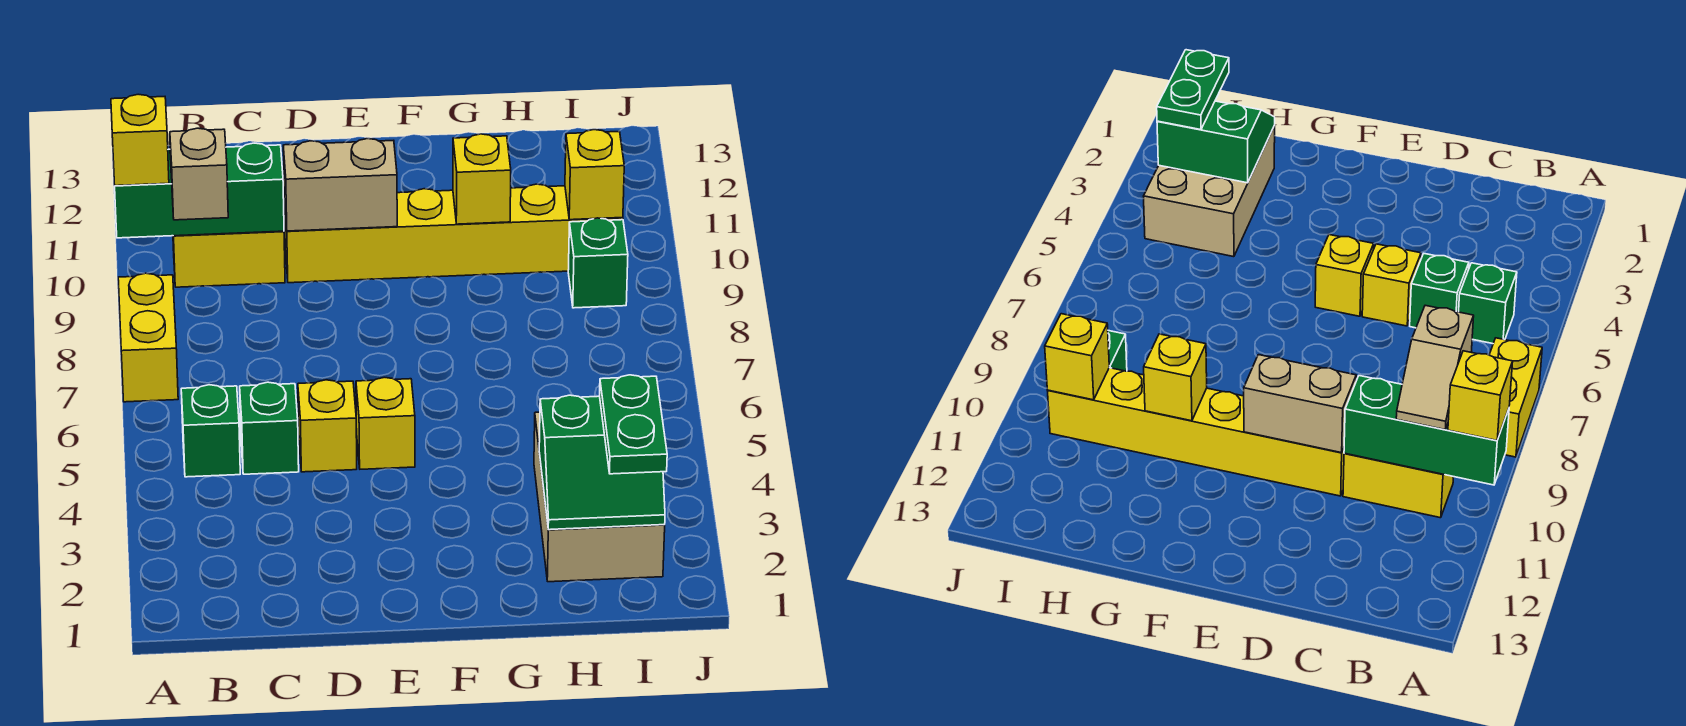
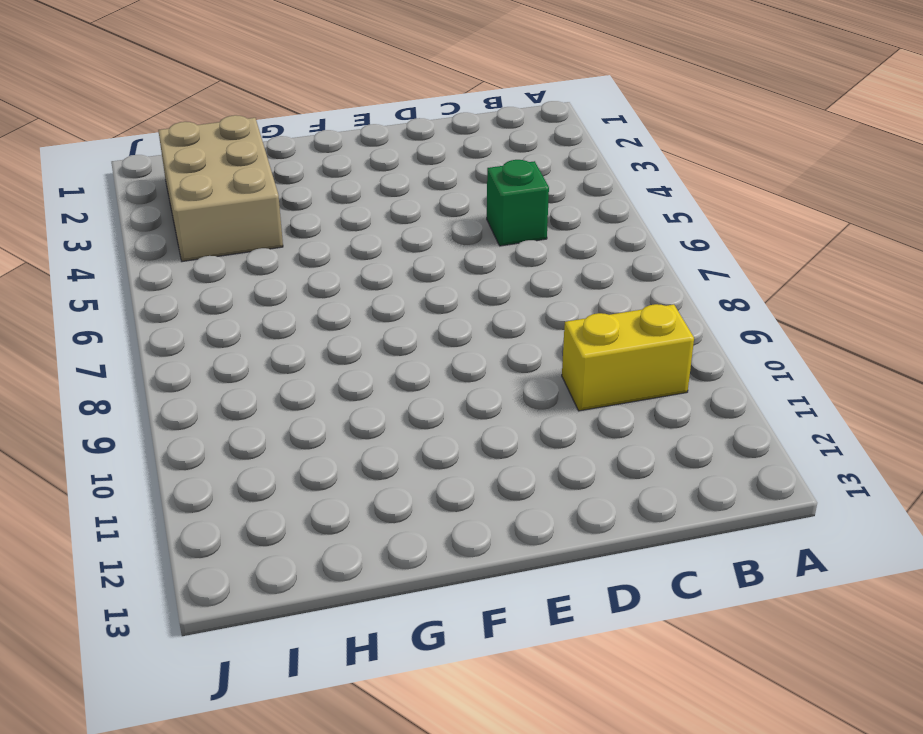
none -> yellow brick A7:A8 level 1
none -> green brick B5 level 1
none -> yellow brick D5 level 1

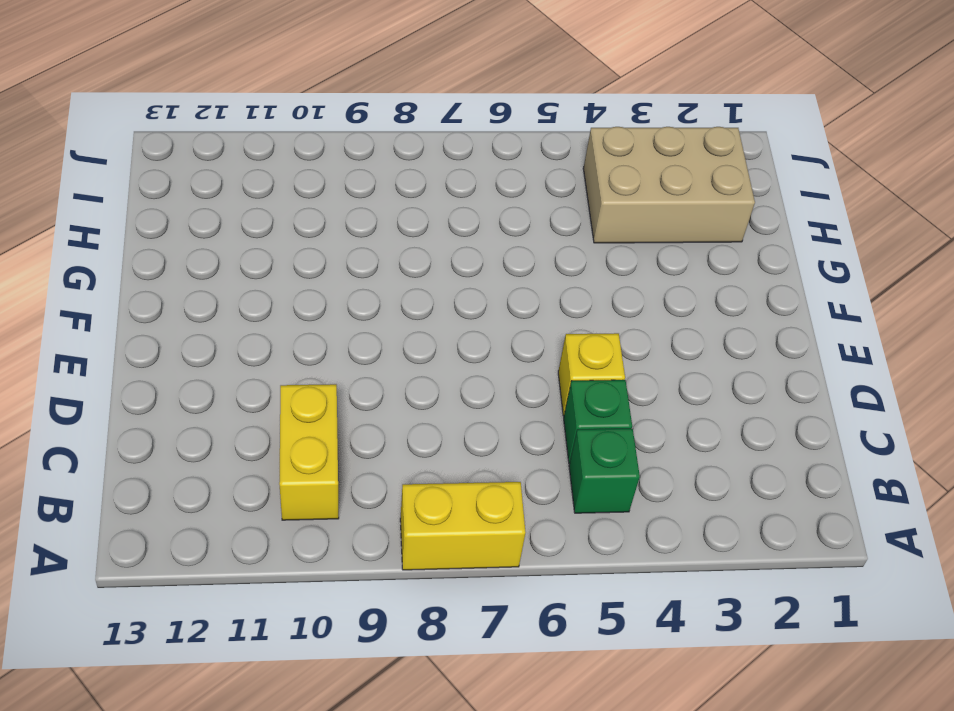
none -> yellow brick D10:I10 level 1
none -> yellow brick E5 level 1
none -> green brick I9 level 1

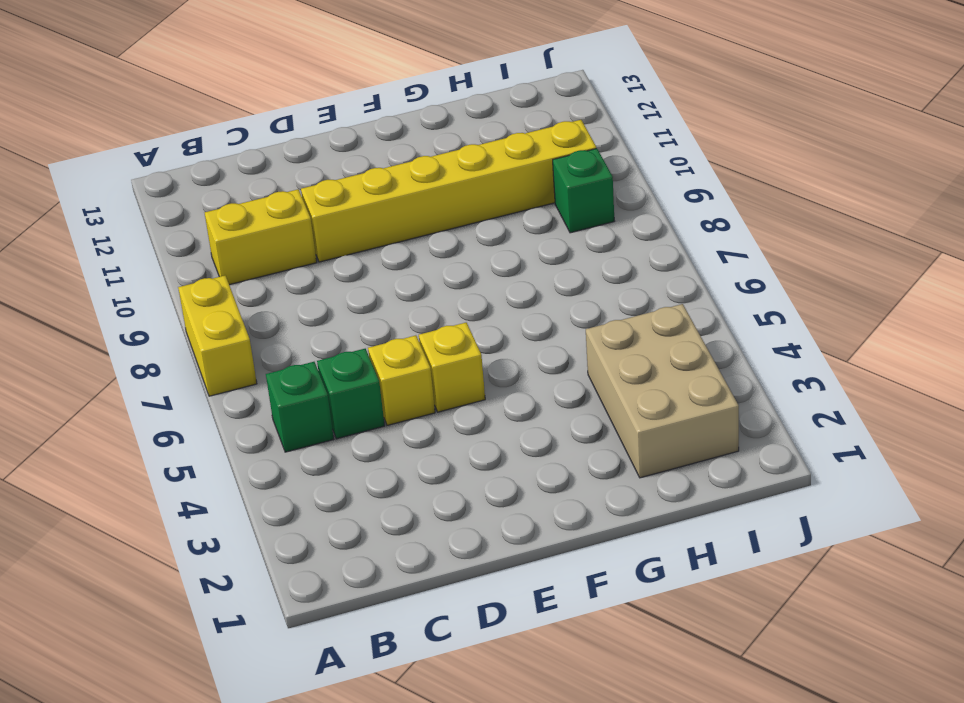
none -> green brick A10:C10 level 2
none -> tan brick D10:E10 level 2
none -> yellow brick G10 level 2

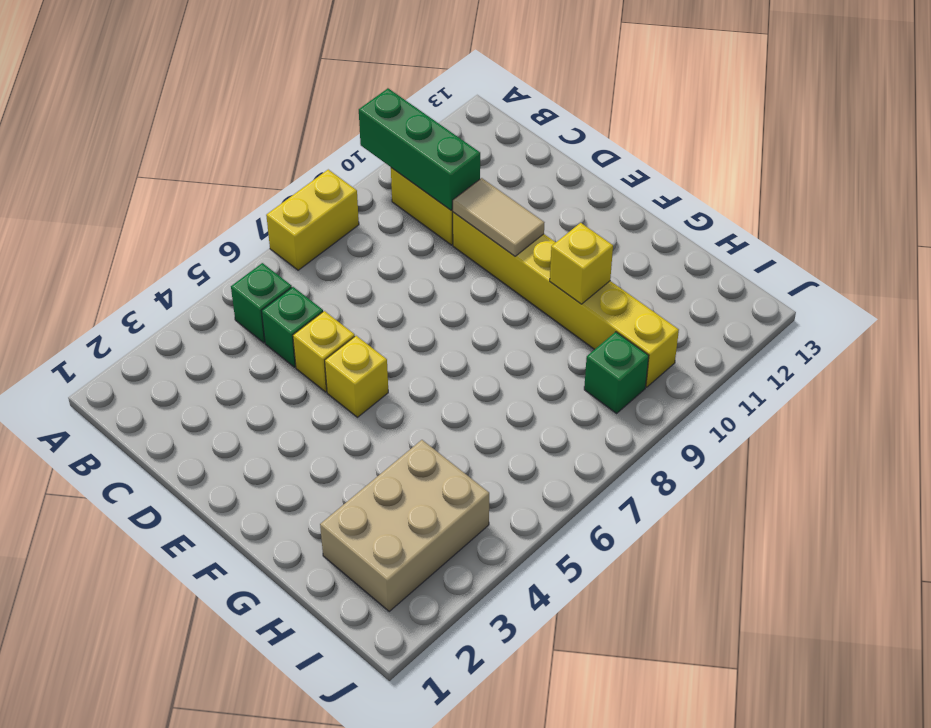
tan tile D10:E10 level 2 -> tan brick D10:E10 level 2
none -> green slope H2:I3 level 2 top 3
none -> yellow brick I10 level 2
none -> yellow brick A10 level 3

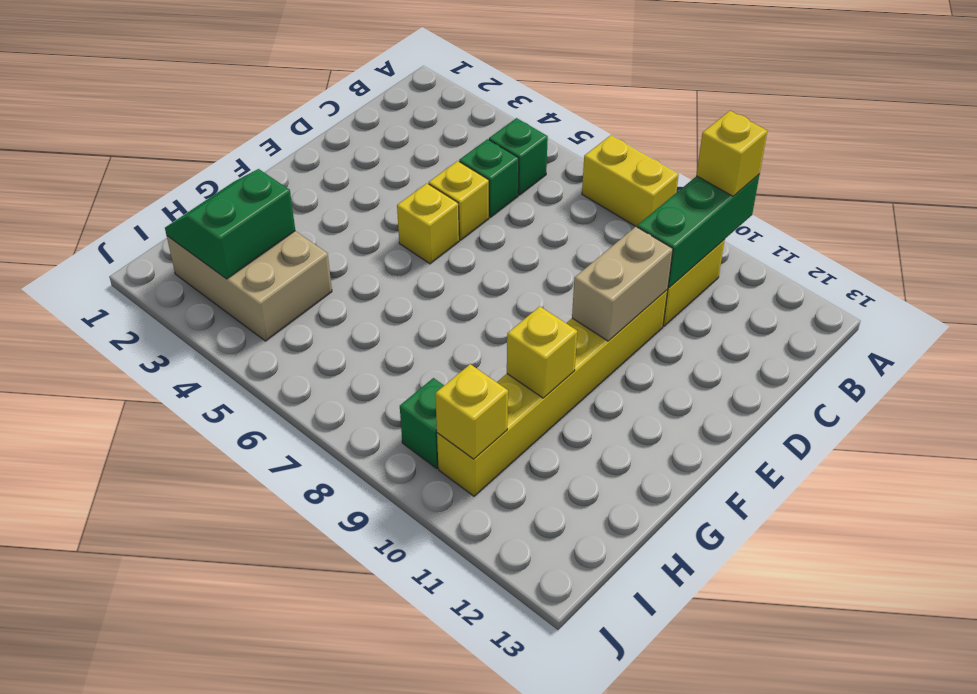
none -> tan slope B9:B10 level 3 top 9
none -> green plate I2:I3 level 3

